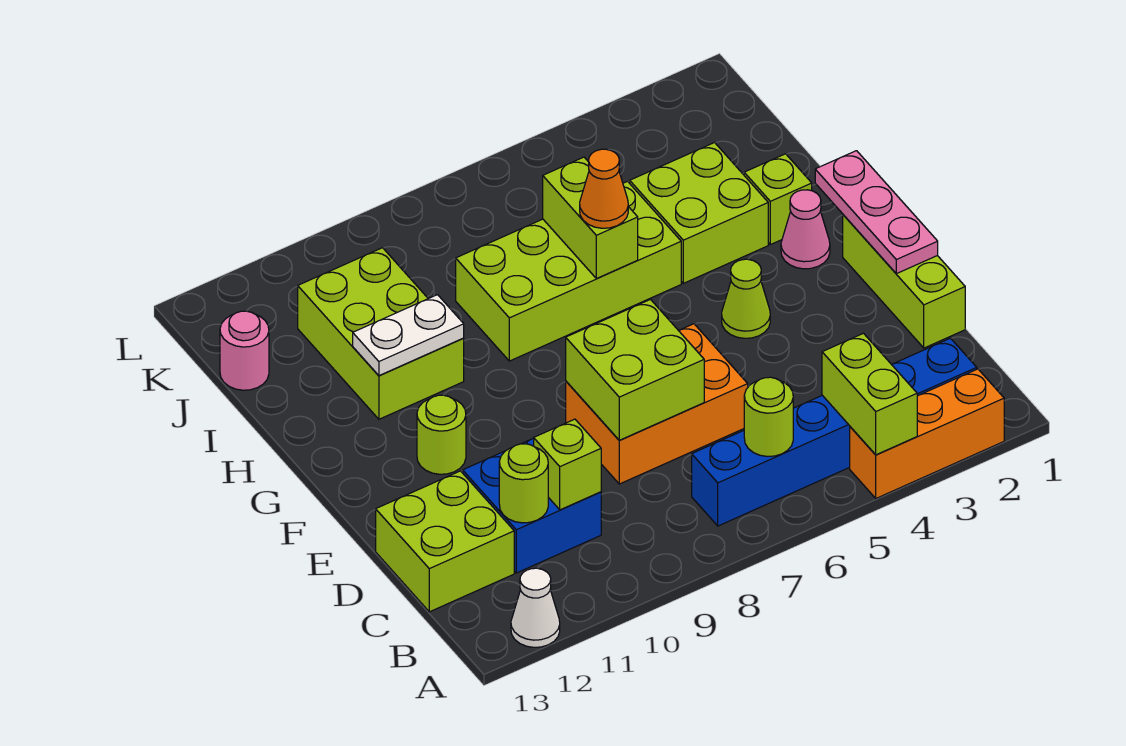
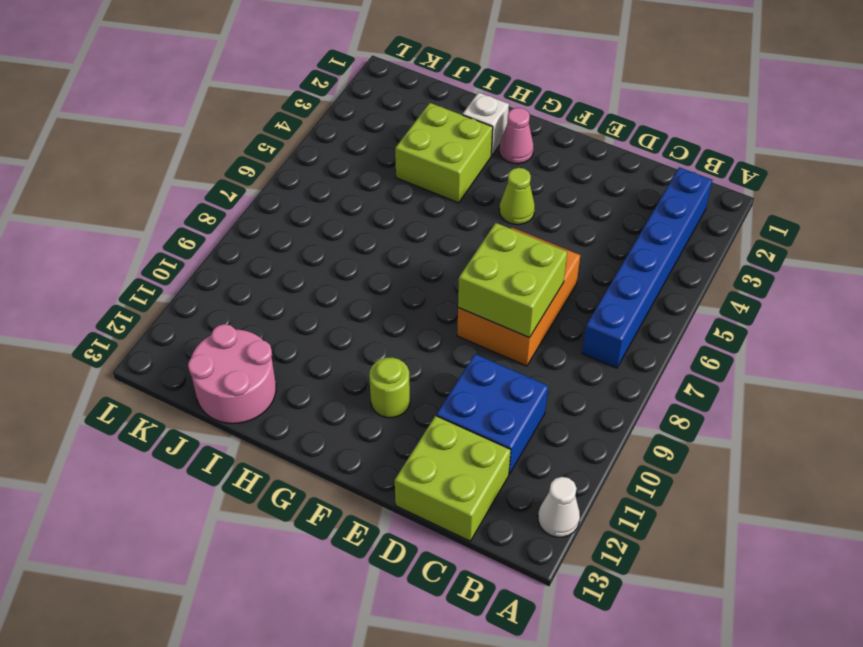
white brick H2 level 1 -> lime brick H2 level 1
pink round brick I12:J13 level 1 -> pink round brick J13 level 1
none -> orange brick A2:A4 level 1
none -> lime brick D1:F1 level 1
none -> lime brick H5:I8 level 1

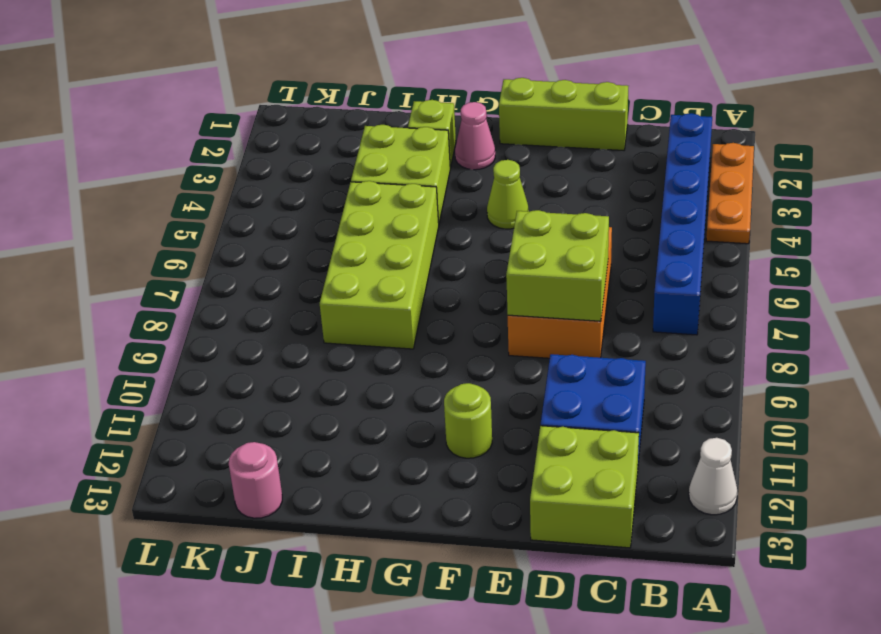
orange plate A2:A4 level 1 -> orange brick A2:A4 level 1
none -> lime brick H10:J11 level 1
none -> lime brick A4:B4 level 2
none -> lime round brick B6 level 2

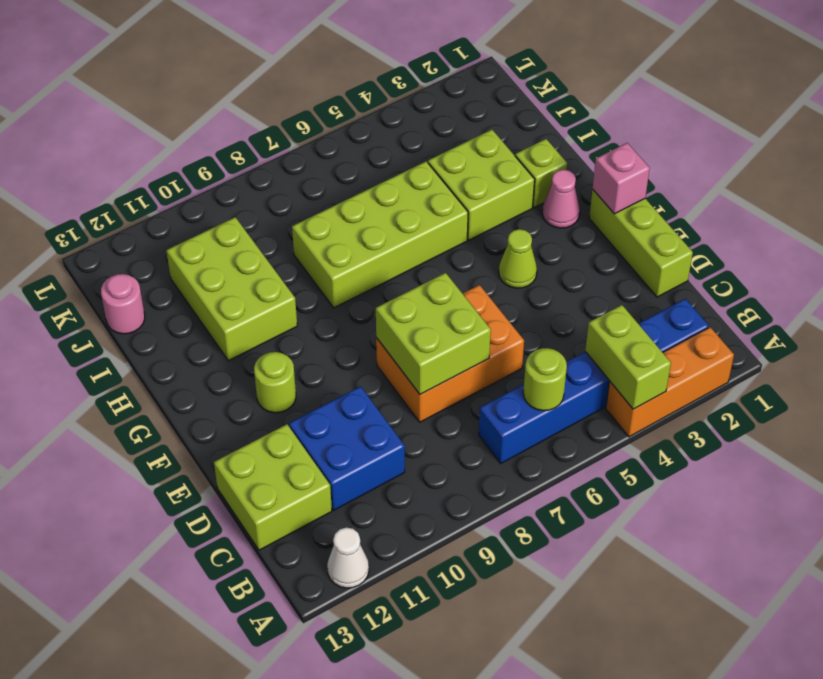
pink brick F1 level 2 -> pink plate E1:G1 level 2
none -> lime brick C10 level 2
none -> lime round brick C11 level 2
none -> lime brick H6:I6 level 2

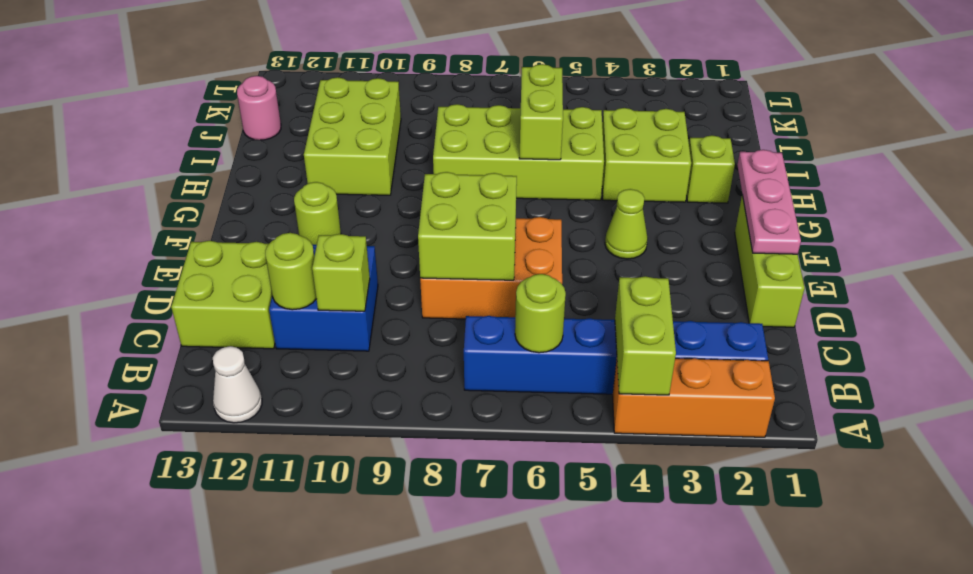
none -> pink cone G2 level 1
none -> white plate H10:H11 level 2
none -> orange cone H6 level 3

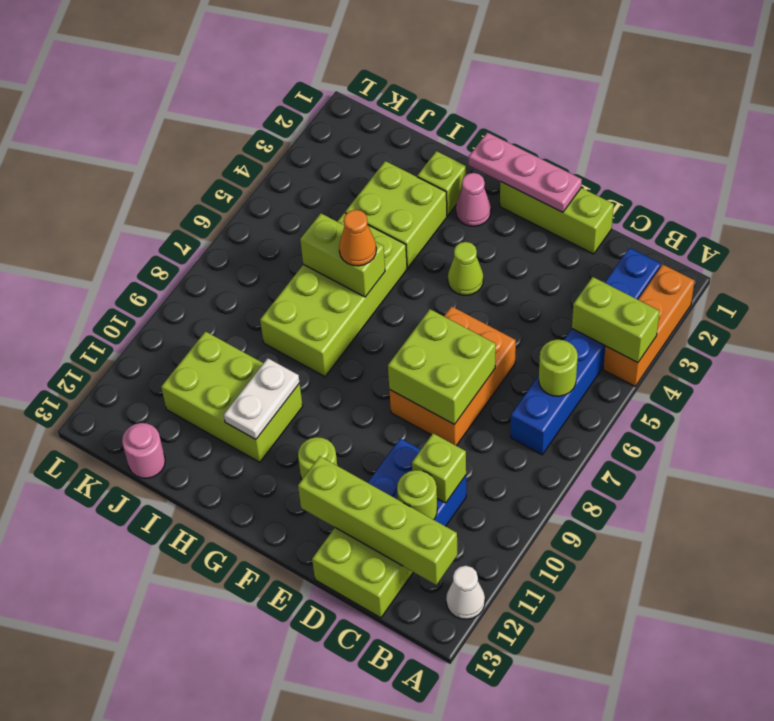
lime brick B12:E12 level 2 -> none

